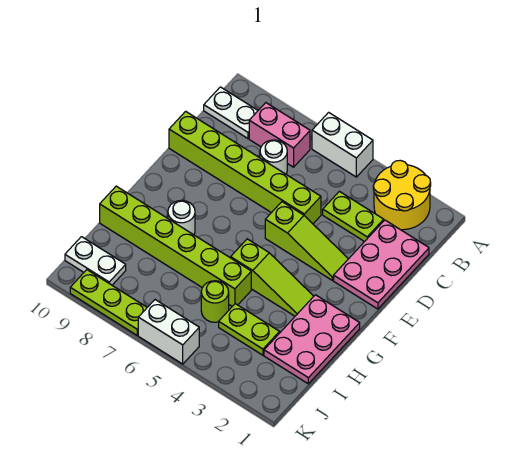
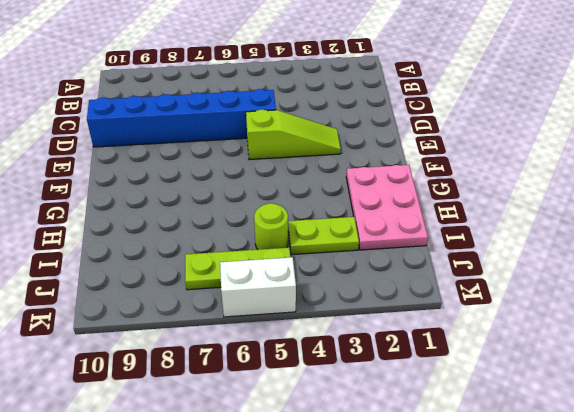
blue brick D5:D10 level 1 -> lime brick D5:D10 level 1
lime plate J5:J7 level 1 -> lime plate K7:K9 level 1
none -> yellow round brick A2:B3 level 1
none -> white brick A5:A6 level 1
none -> pink brick B7:B8 level 1

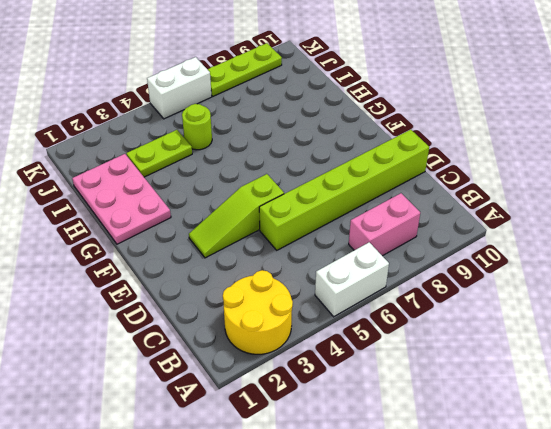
none -> white plate B9:B10 level 1
none -> pink plate C1:E2 level 1
none -> lime plate C3:C4 level 1

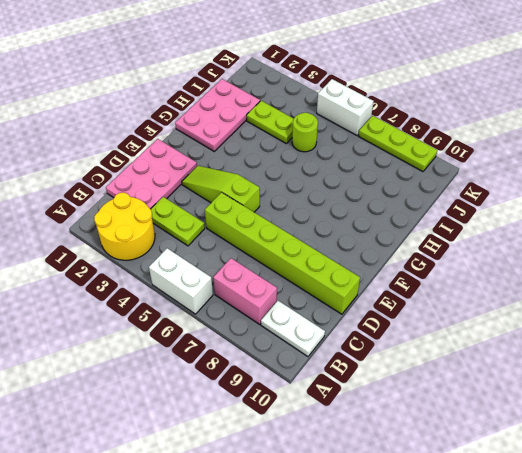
none -> white round brick C7 level 1
none -> lime slope G3:G5 level 1 top 5
none -> white round brick G8 level 1

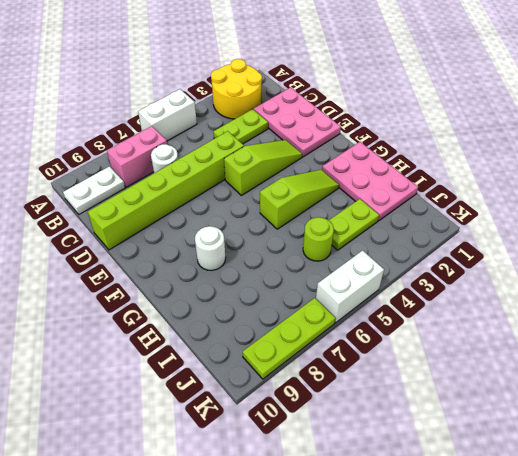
none -> lime brick H5:H10 level 1
none -> white plate J9:J10 level 1

